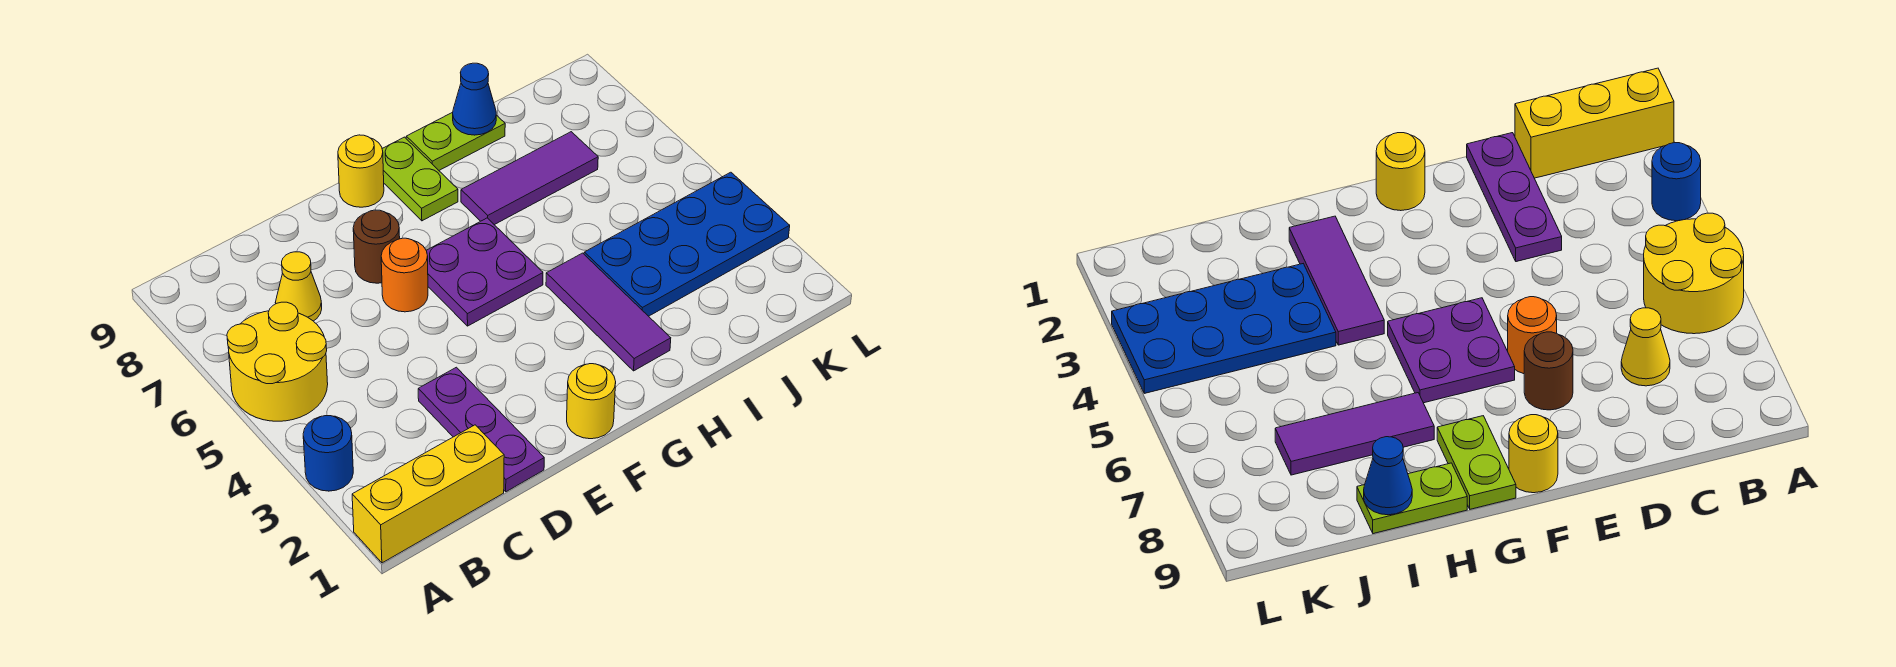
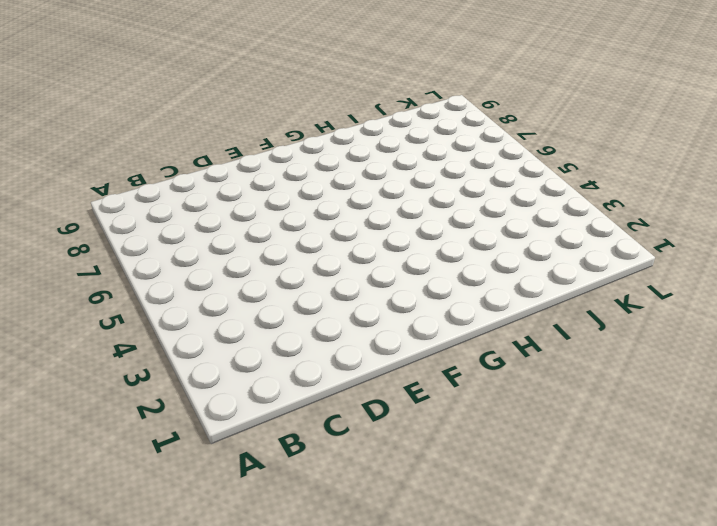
none -> yellow brick A1:C1 level 1
none -> blue round brick A3 level 1
none -> yellow round brick A5:B6 level 1

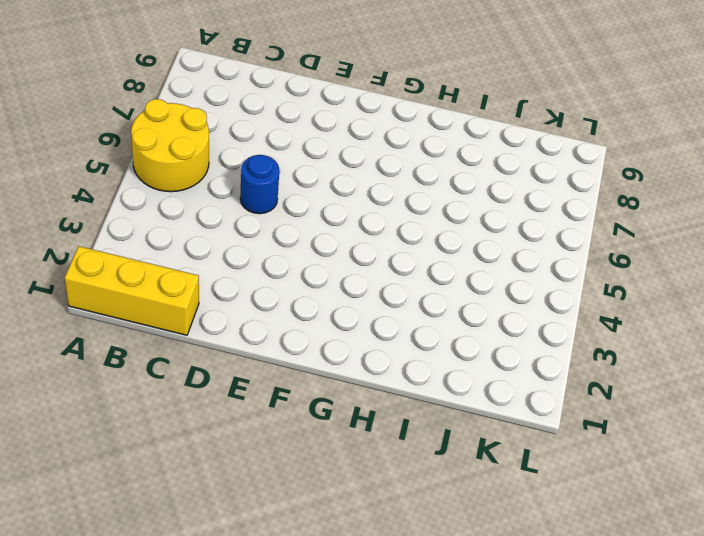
blue round brick D5 level 1 -> blue round brick A3 level 1
none -> yellow cone C7 level 1
none -> purple plate D1:D3 level 1
none -> orange round brick E6 level 1

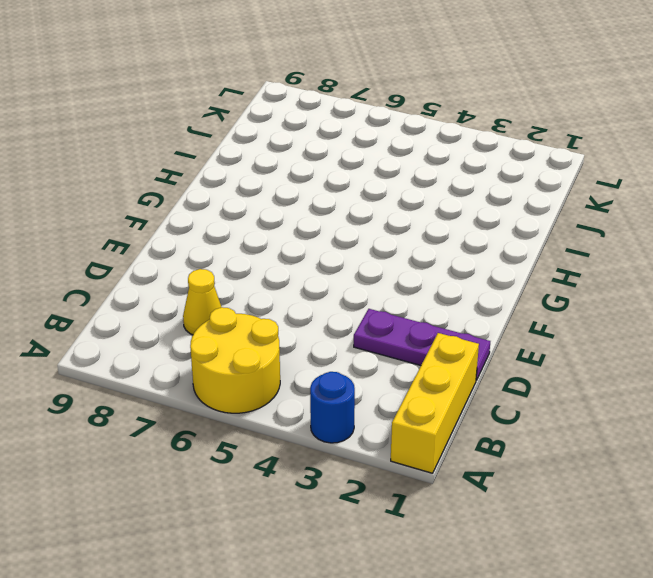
none -> orange round brick E6 level 1
none -> brown round brick E7 level 1
none -> yellow round brick F1 level 1

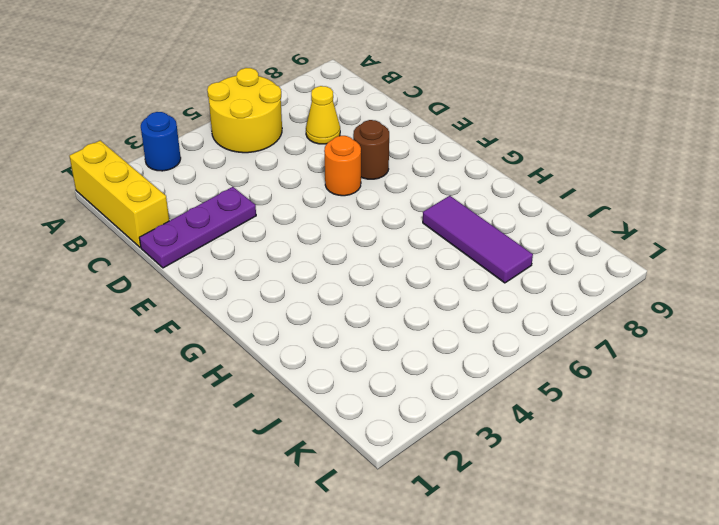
none -> yellow round brick F1 level 1
none -> purple plate F5:G6 level 1
none -> yellow round brick F9 level 1

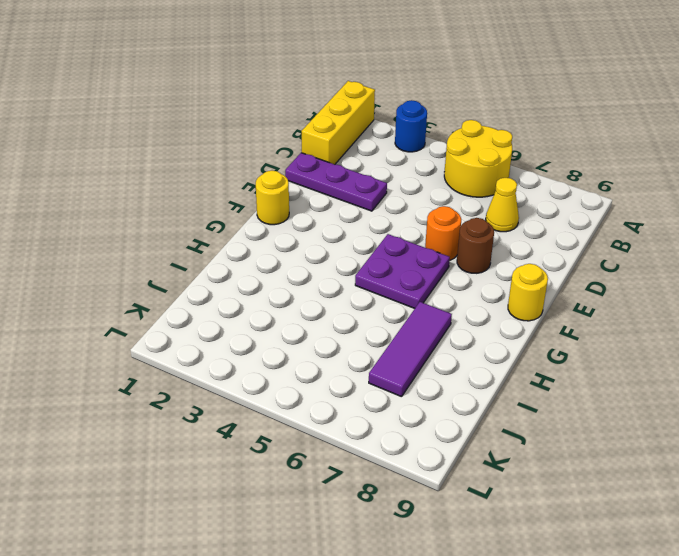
none -> lime plate G8:G9 level 1
none -> purple tile H2:H4 level 1
none -> lime plate H9:I9 level 1

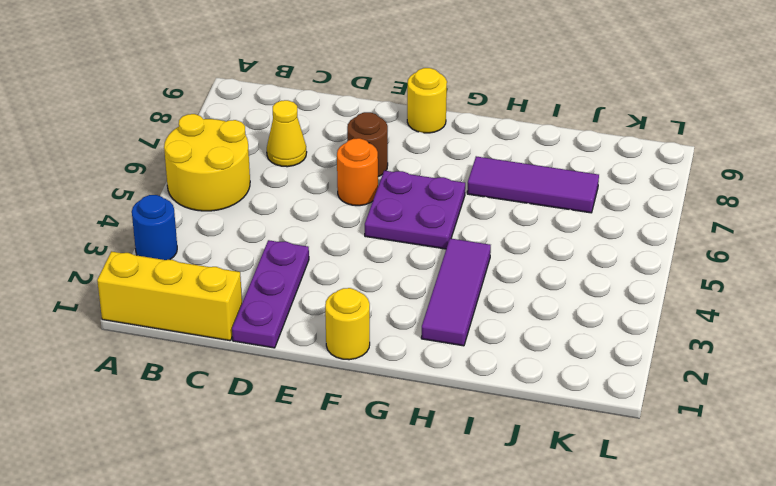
none -> lime plate G8:G9 level 1
none -> lime plate H9:I9 level 1
none -> blue plate I3:L4 level 1

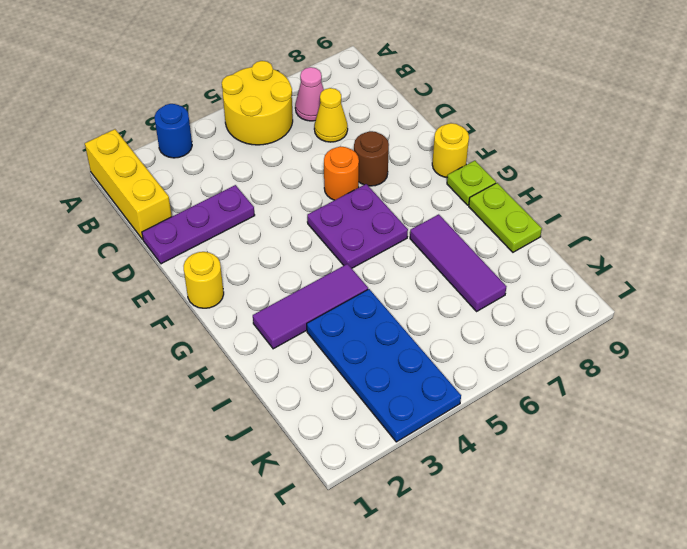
pink cone B7 level 1 -> none
lime plate G9 level 1 -> lime plate G8:G9 level 1
none -> blue cone I9 level 2

